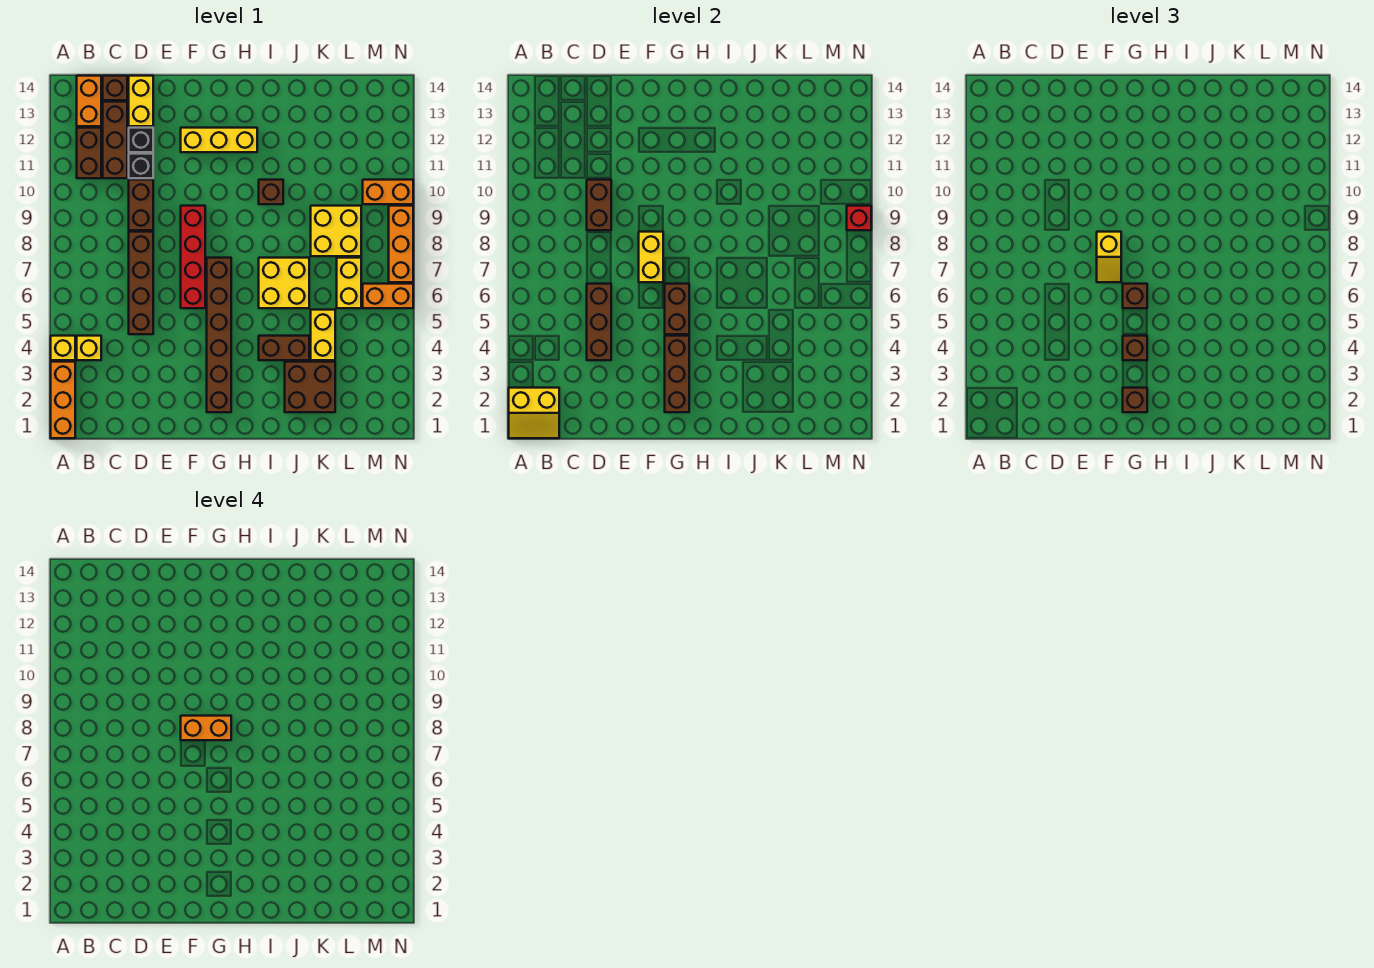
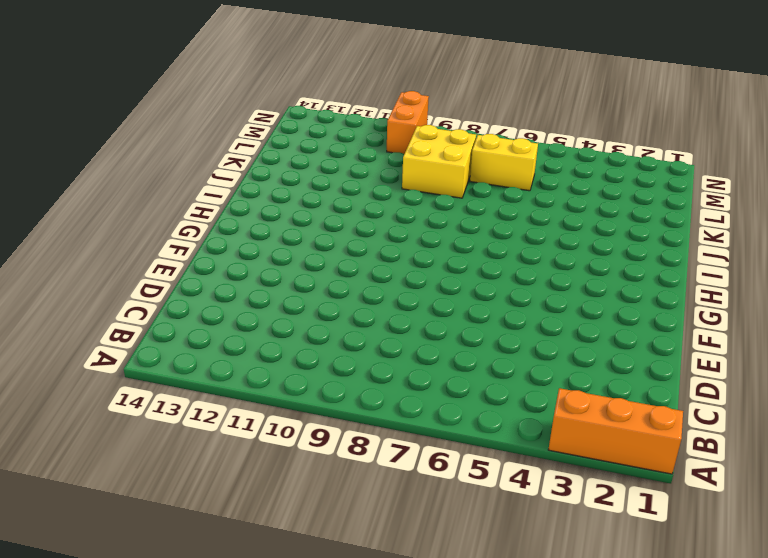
none -> yellow brick A4 level 1
none -> yellow brick B4 level 1
none -> brown brick B11:B12 level 1
none -> orange brick B13:B14 level 1

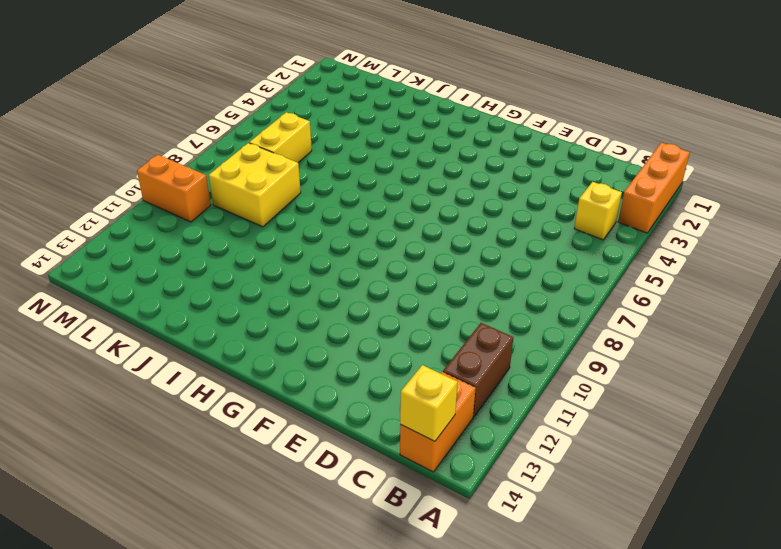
yellow brick B14 level 2 -> yellow brick A4 level 1
none -> brown brick C11:C13 level 1
none -> brown brick C14 level 1
none -> brown brick D5:D8 level 1
none -> brown brick D9:D10 level 1

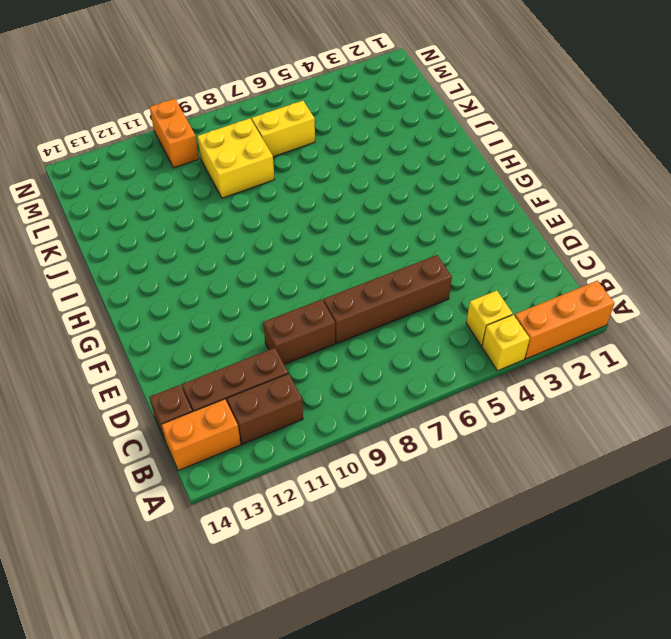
none -> black brick D11 level 1
none -> black brick D12 level 1
none -> yellow brick D13:D14 level 1
none -> red brick F6:F9 level 1

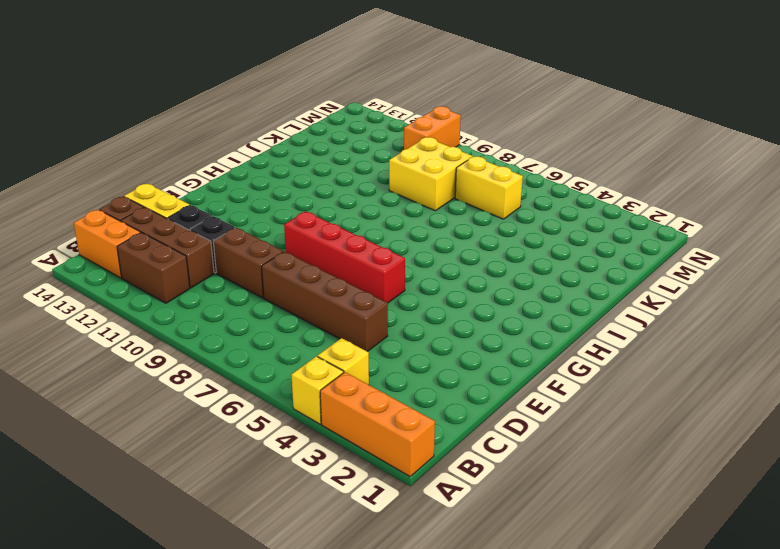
none -> yellow brick F12:H12 level 1
none -> brown brick G2:G7 level 1
none -> brown brick I4:J4 level 1
none -> yellow brick I6:J7 level 1

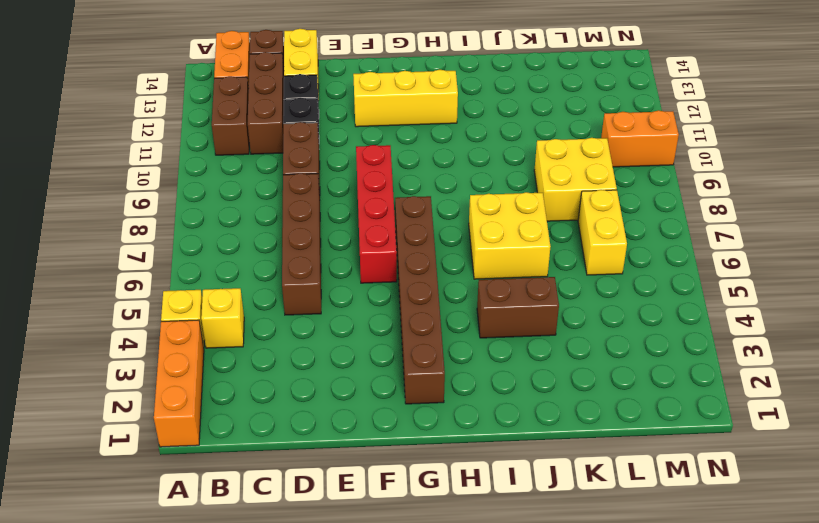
none -> brown brick I10 level 1
none -> brown brick J2:K3 level 1
none -> yellow brick K4:K5 level 1
none -> orange brick M6:N6 level 1

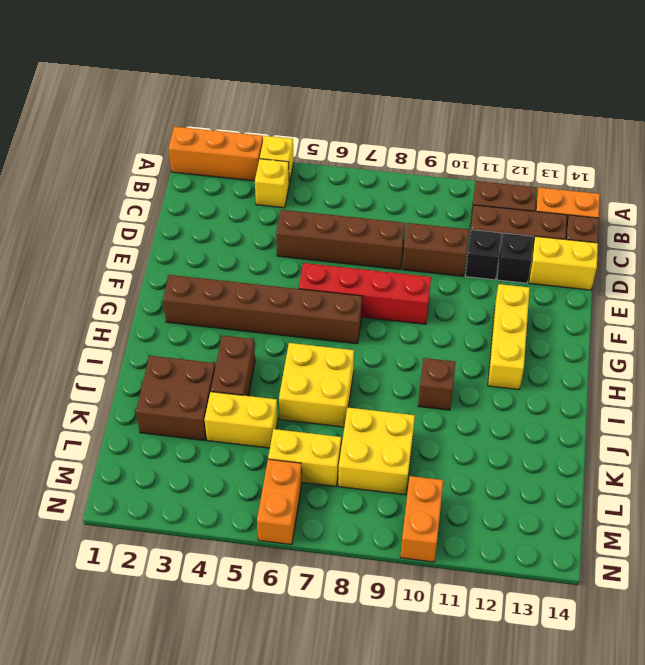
none -> orange brick N7:N9 level 1
none -> yellow slope A1:B2 level 2 top 2
none -> brown brick D4:D6 level 2
none -> brown brick D9:D10 level 2

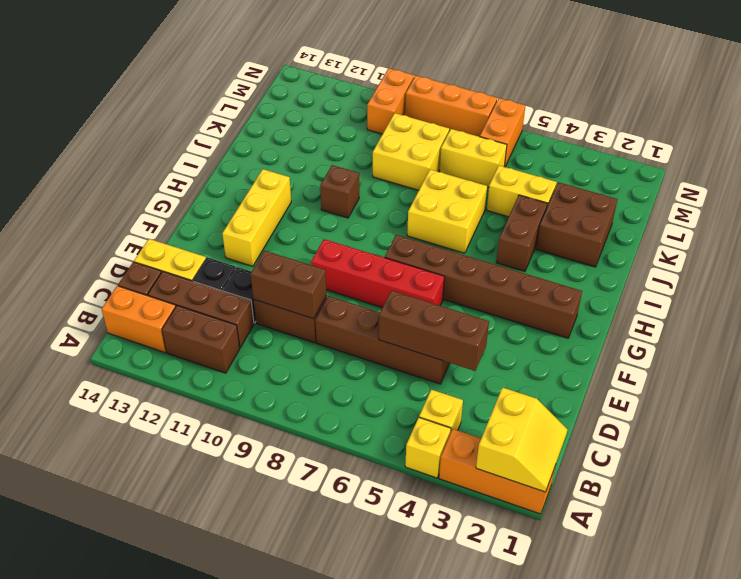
none -> yellow brick F7:F8 level 2
none -> brown brick G2:G4 level 2
none -> brown brick G5:G6 level 2
none -> red brick N9 level 2

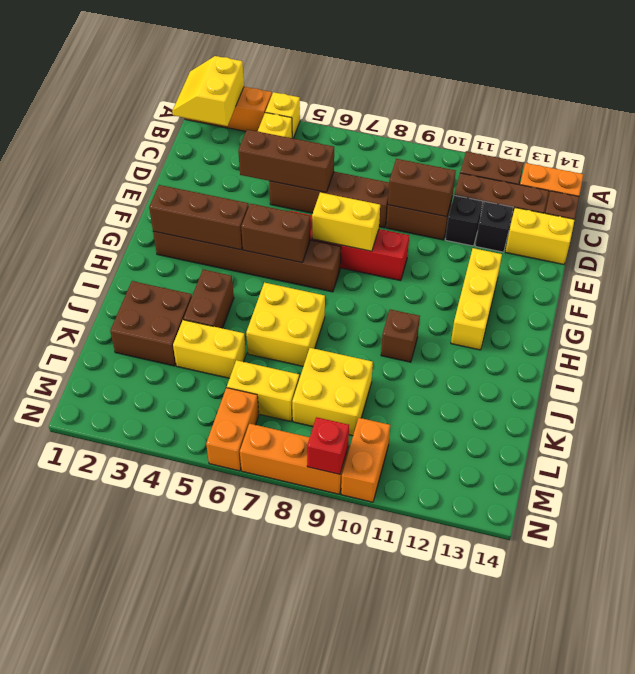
none -> yellow slope F7:F8 level 3 top 8
none -> brown brick G2 level 3
none -> brown brick G4 level 3
none -> brown brick G6 level 3

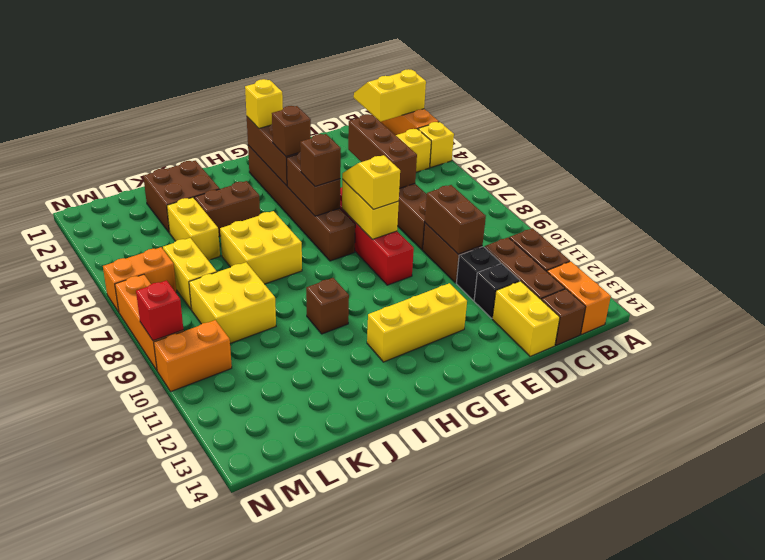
yellow brick G2 level 3 -> brown brick G2 level 3
none -> orange brick F8:G8 level 4

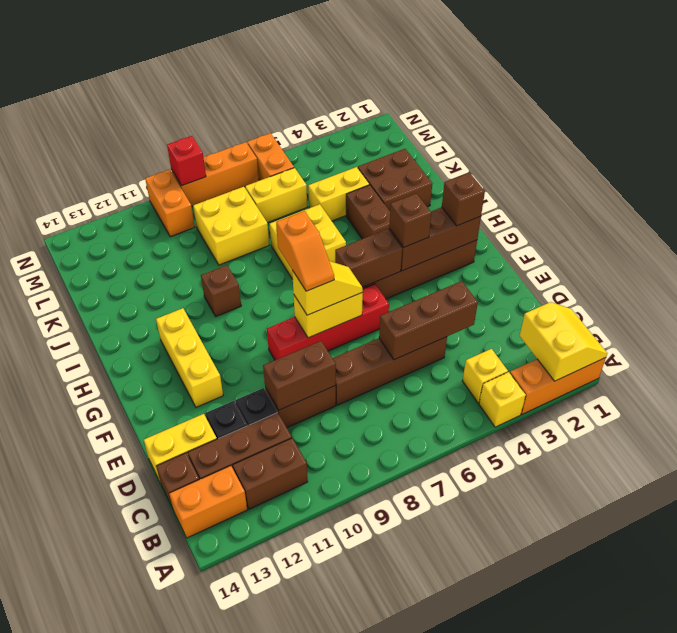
orange slope F8:G8 level 4 top G -> orange brick F8:G8 level 4
none -> brown brick G6 level 3

